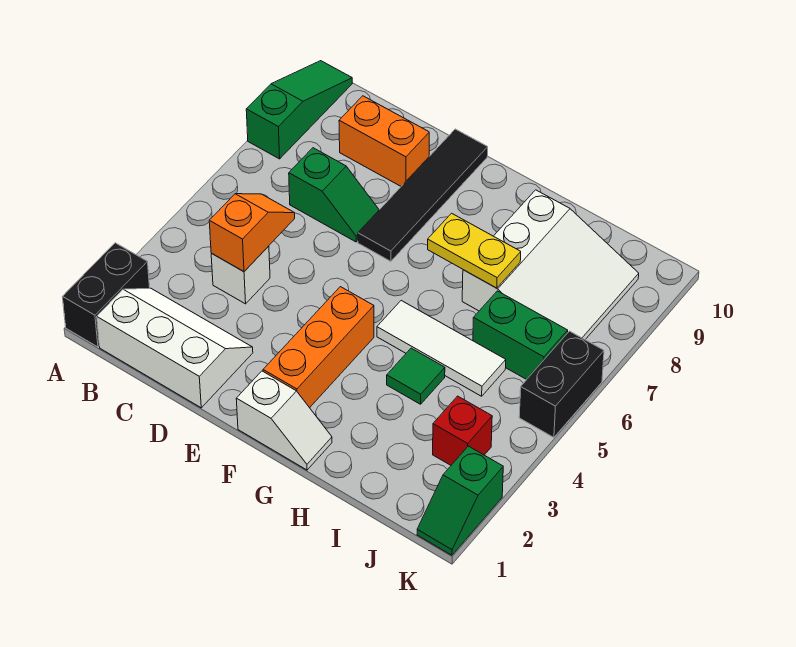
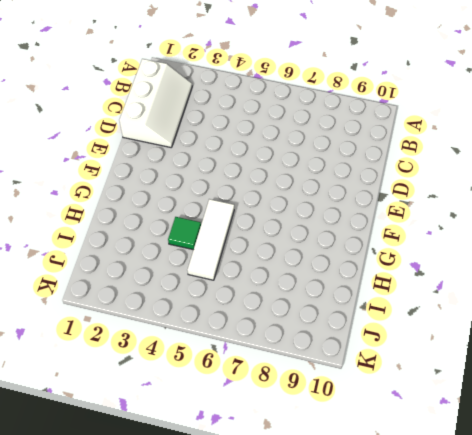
none -> black brick A1:A2 level 1
none -> green slope A8:A10 level 1 top 8
none -> white brick C4 level 1

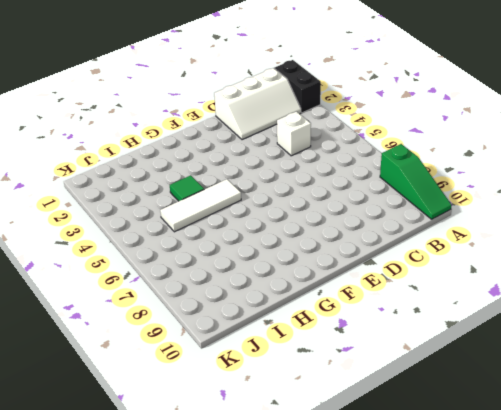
none -> green slope C7:D7 level 1 top C
none -> orange brick C9:D9 level 1
none -> black tile E7:E10 level 1

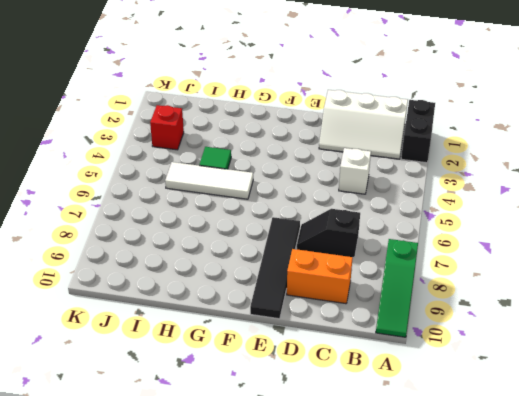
black slope C7:D7 level 1 top C -> green slope C7:D7 level 1 top C
none -> white slope F1:G1 level 1 top F
none -> orange brick F2:F4 level 1
none -> white slope H7:J9 level 1 top H

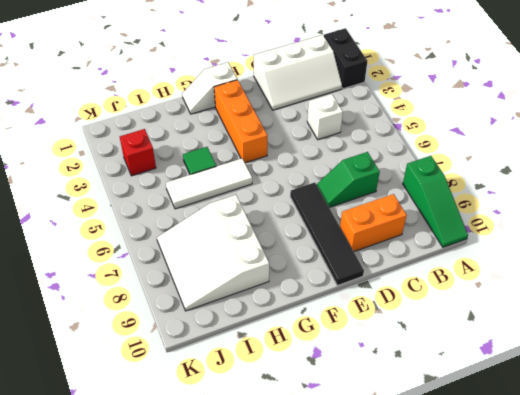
none -> green brick I6:J6 level 1
none -> green slope K1:K2 level 1 top 2
none -> black brick K5:K6 level 1

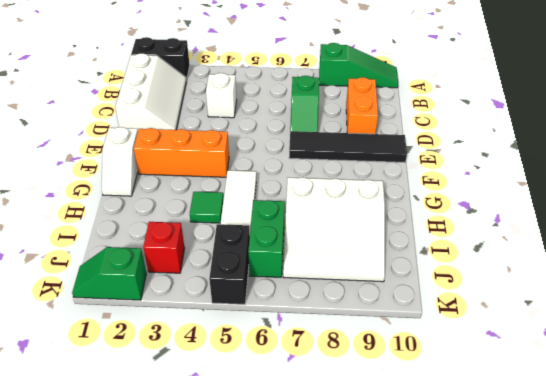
black brick J5:K5 level 1 -> black brick K5:K6 level 1
none -> orange slope C4:C5 level 2 top 4
none -> yellow plate G7:H7 level 2

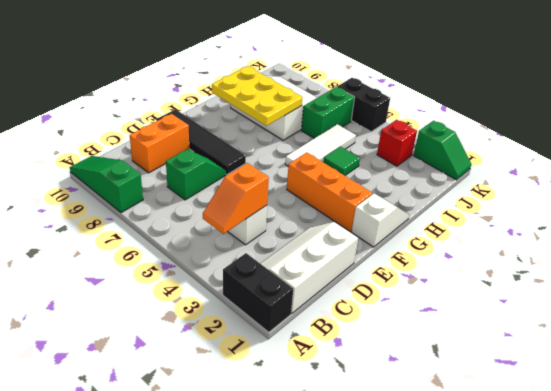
orange slope B4:C4 level 2 top C -> orange slope C4:C5 level 2 top 4
yellow plate G7:H9 level 2 -> yellow plate G7:H7 level 2

